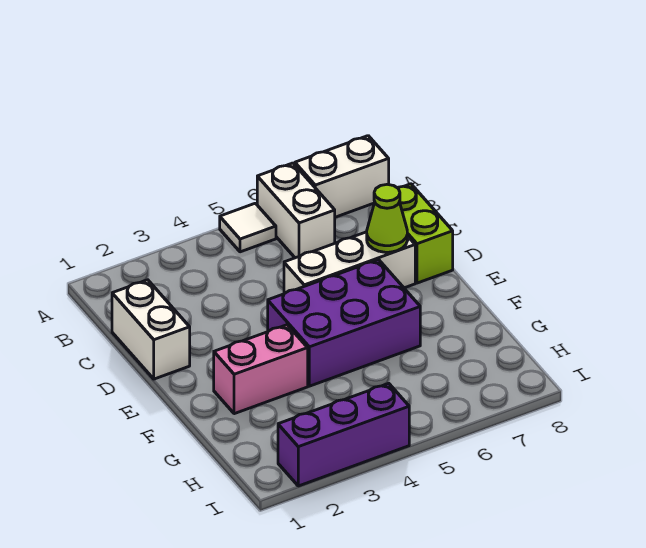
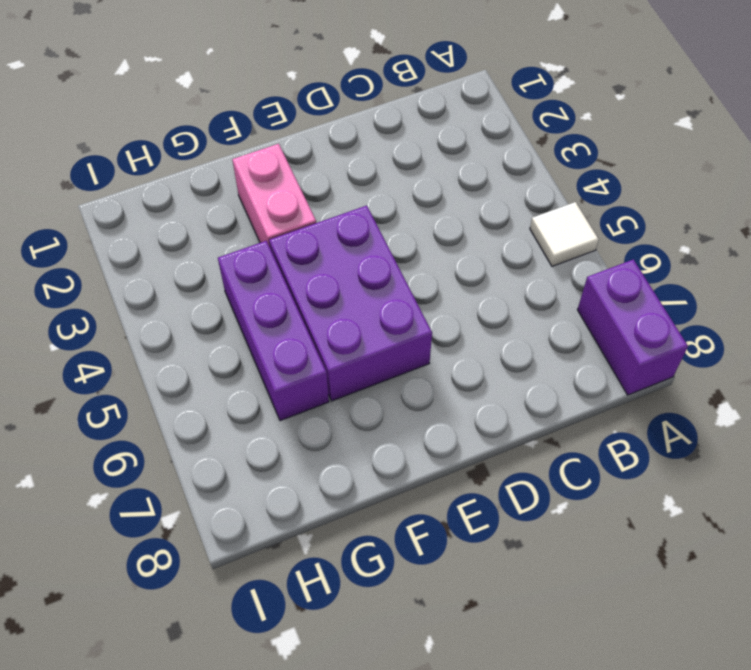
purple brick A7:A8 level 1 -> white brick A7:A8 level 1
purple brick G4:G6 level 1 -> purple brick I2:I4 level 1
none -> white brick A6:B6 level 1
none -> white brick C1:D1 level 1

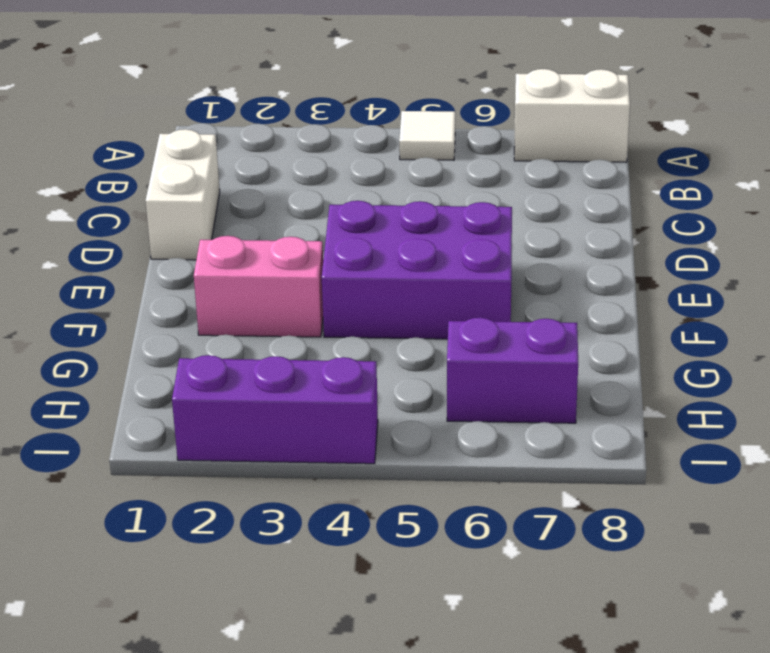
purple brick H6:H7 level 1 -> none
none -> white brick A6:B6 level 1
none -> lime brick C8:D8 level 1

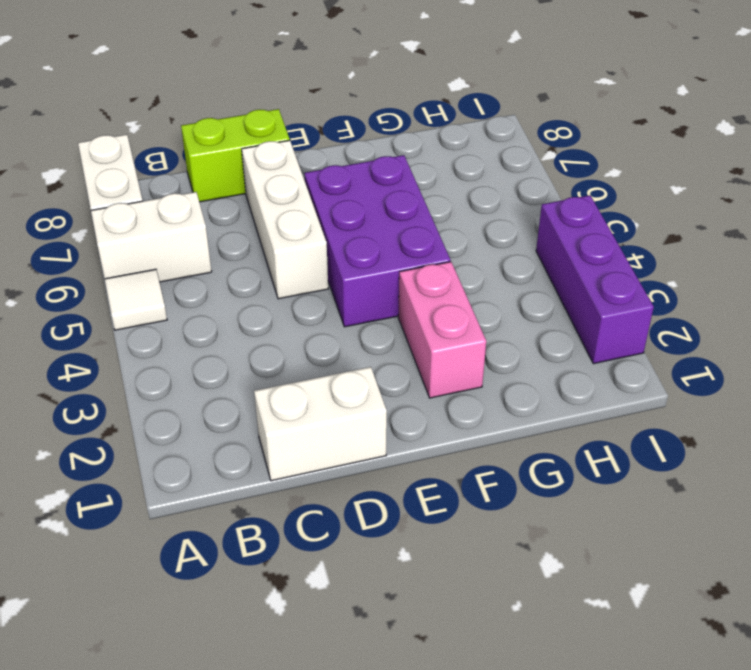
none -> lime cone D7 level 2

